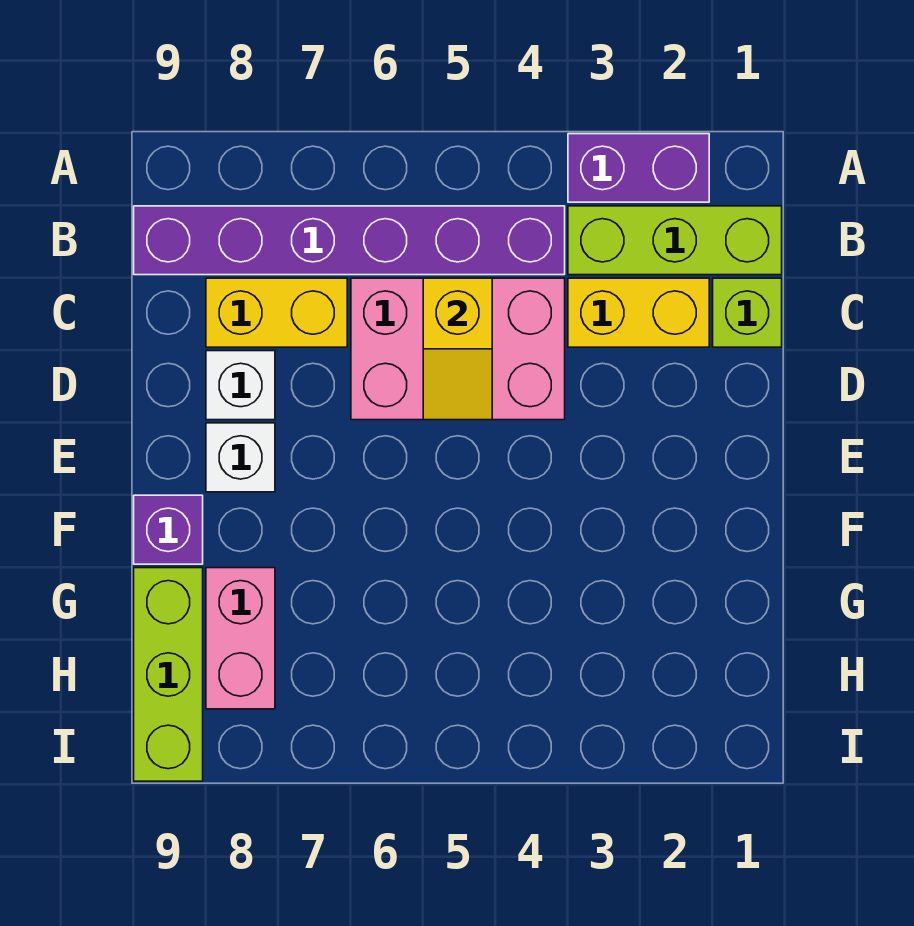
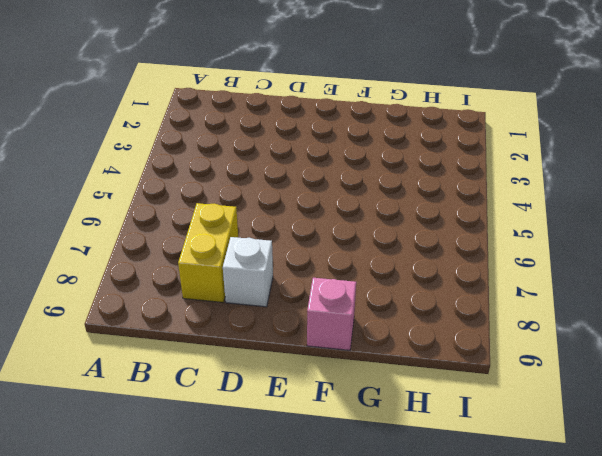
pink brick F9 level 1 -> purple brick F9 level 1
none -> purple brick A2:A3 level 1
none -> lime brick B1:B3 level 1
none -> purple brick B4:B9 level 1

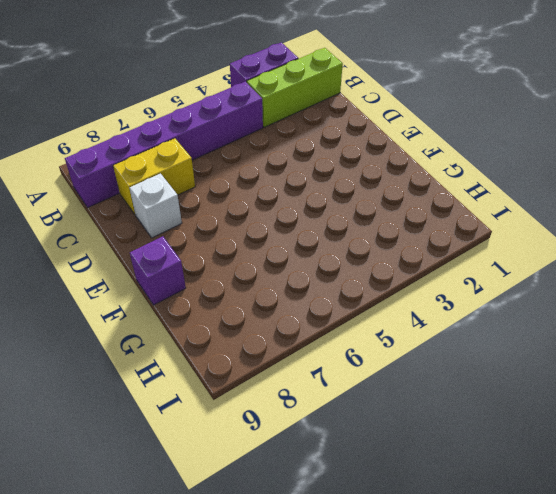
none -> lime brick C1 level 1
none -> yellow brick C2:C3 level 1
none -> pink brick C4:D6 level 1

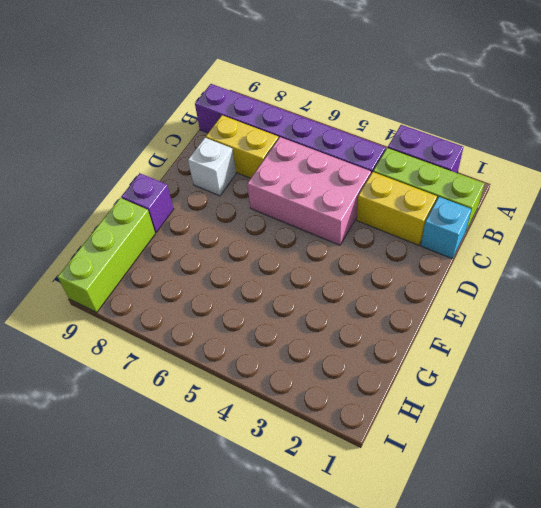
cyan brick C1 level 1 -> lime brick C1 level 1
none -> white brick E8 level 1
none -> pink brick G8:H8 level 1
none -> yellow slope C5:D5 level 2 top C

